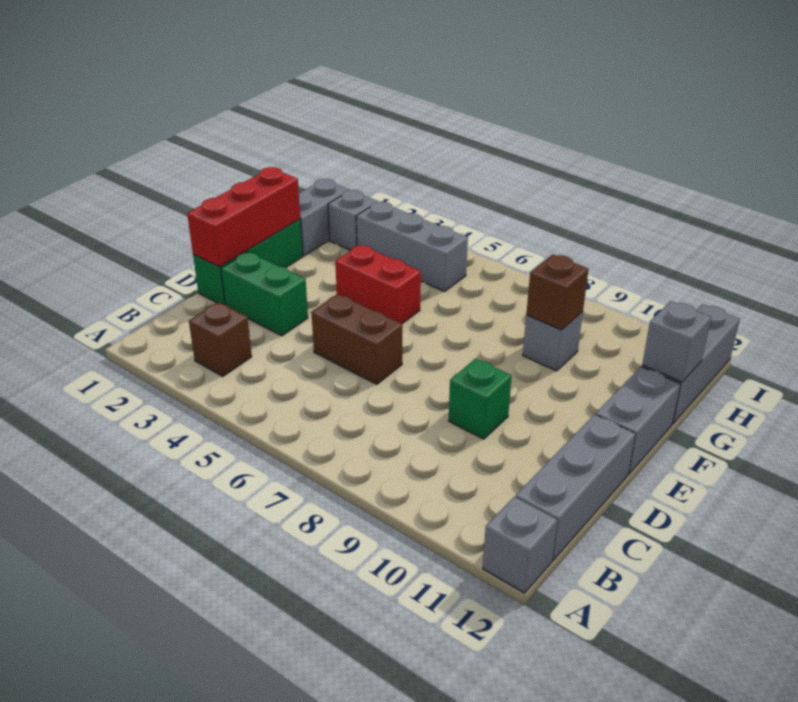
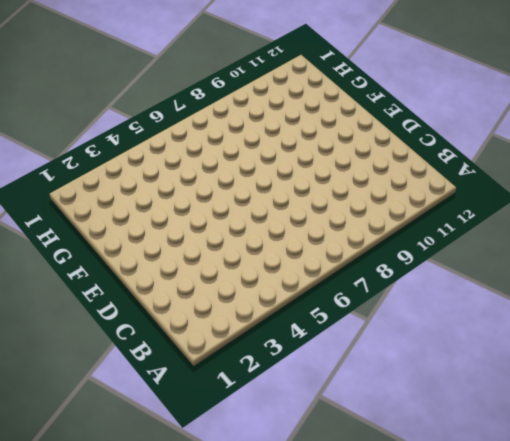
none -> grey brick A12 level 1
none -> brown brick B3 level 1
none -> grey brick B12:D12 level 1

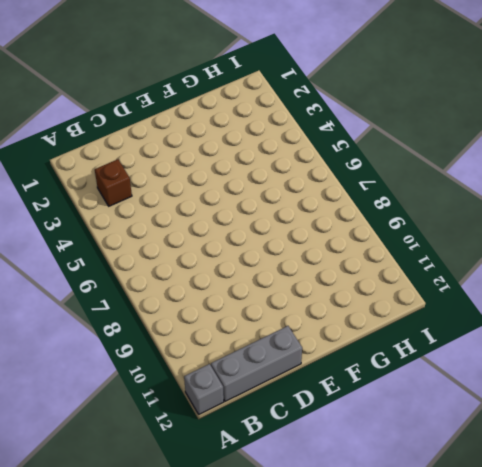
none -> green brick D1:F1 level 1
none -> green brick D2:D3 level 1
none -> brown brick D5:D6 level 1

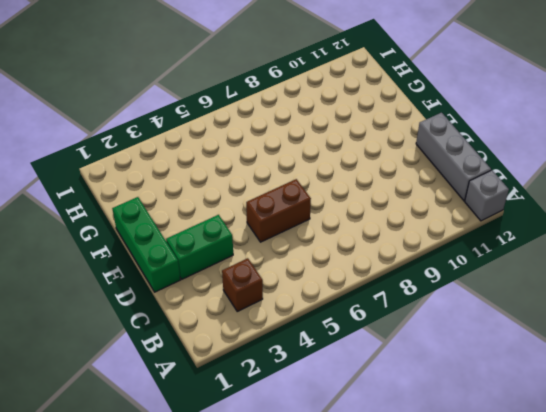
none -> green brick D9 level 1
none -> grey brick E12:F12 level 1
none -> red brick F4:F5 level 1

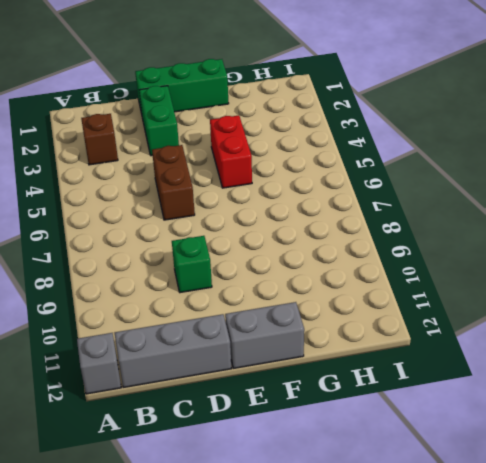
none -> grey brick G1:H1 level 1
none -> grey brick G9 level 1
none -> grey brick G12:I12 level 1

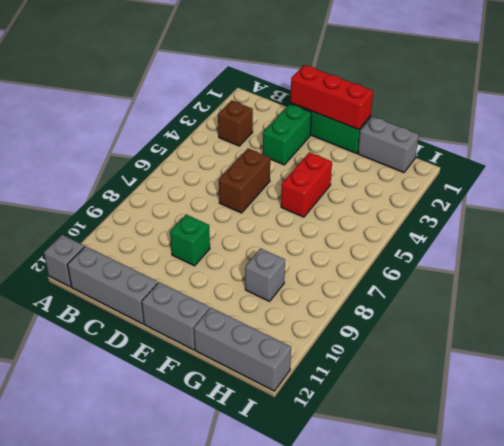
none -> grey brick H2 level 1
none -> grey brick H3:H5 level 1
none -> brown brick G9 level 2

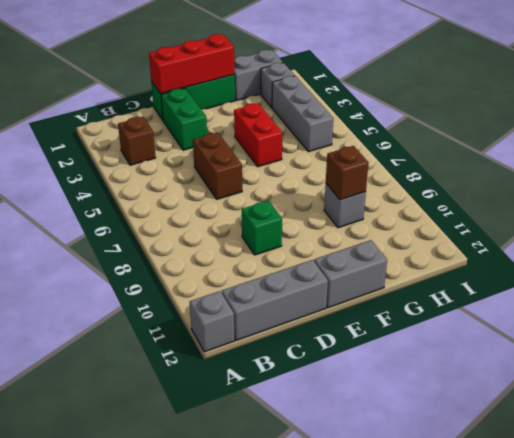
none -> grey brick G12:I12 level 1
none -> grey brick G12 level 2

